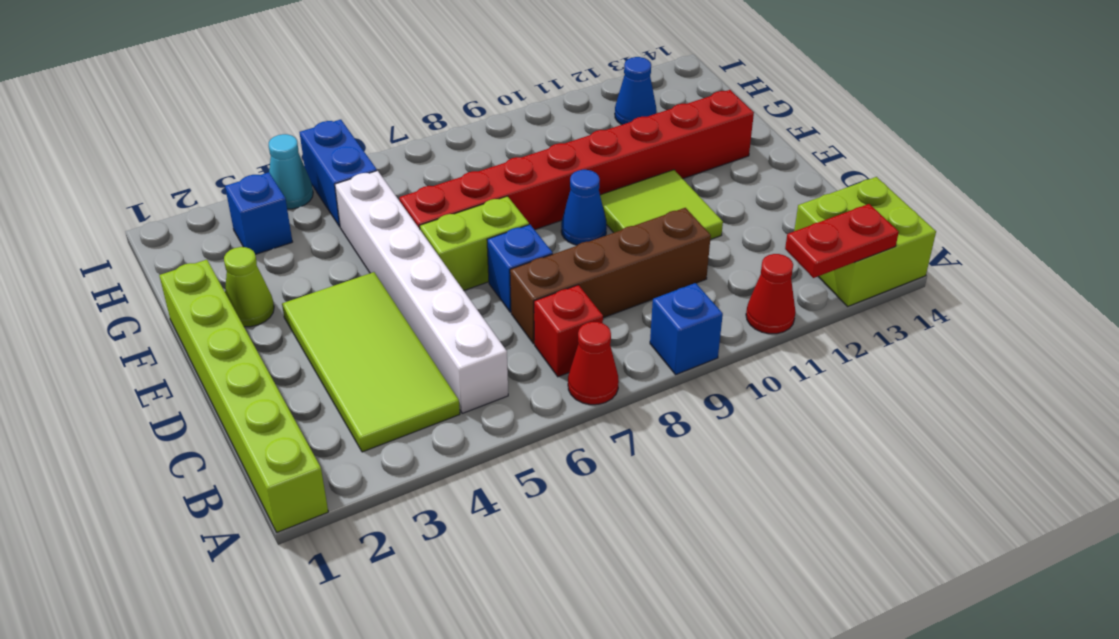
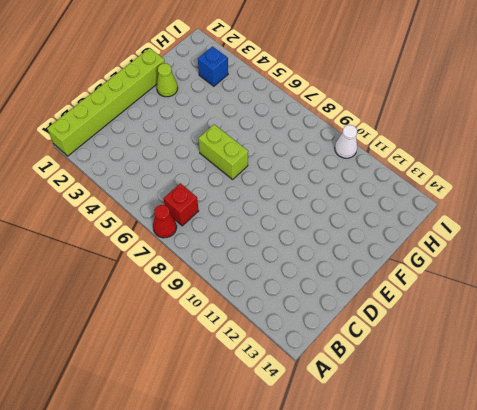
white cone I10 level 1 -> none
none -> blue brick A9 level 1
none -> red cone A11 level 1
none -> lime brick A13:B14 level 1

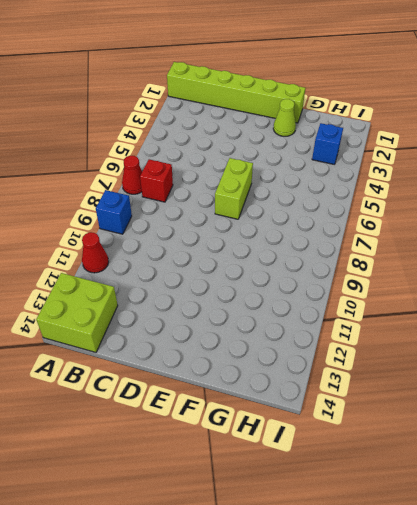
none -> lime tile B3:E4 level 1
none -> white brick B5:G5 level 1
none -> brown brick C7:C10 level 1

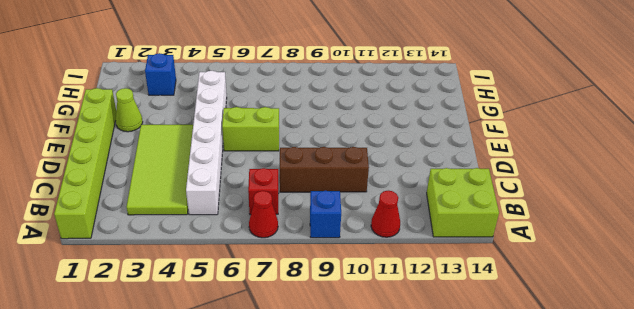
brown brick C8:C10 level 1 -> brown brick C7:C10 level 1
none -> blue brick D7 level 1
none -> lime tile D10:E11 level 1
none -> blue cone E9 level 1

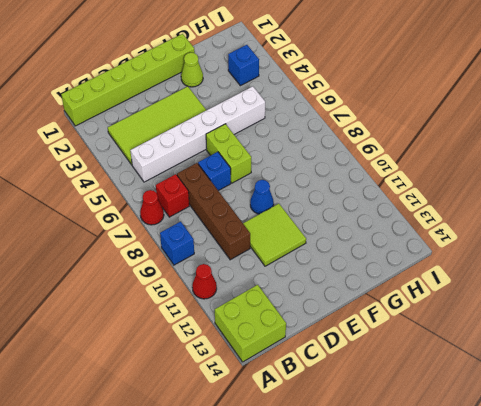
none -> red brick F6:F13 level 1
none -> blue brick H5:I5 level 1
none -> blue cone H12 level 1

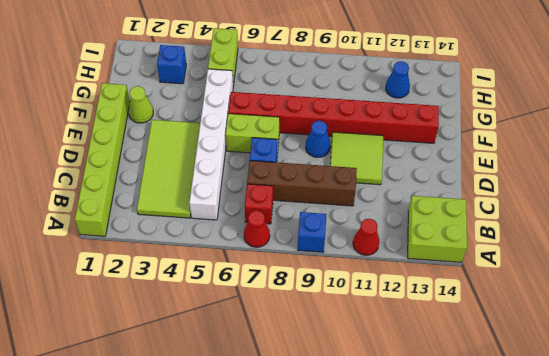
lime brick H5:I5 level 1 -> blue brick H5:I5 level 1
none -> cyan cone I4 level 1
none -> red plate A12:A13 level 2

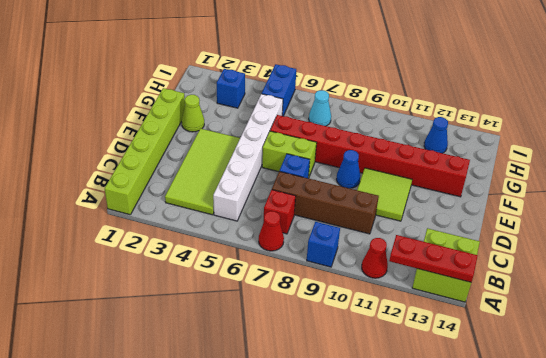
red plate A12:A14 level 2 -> red plate A12:A13 level 2
cyan cone H7 level 1 -> cyan cone I4 level 1

